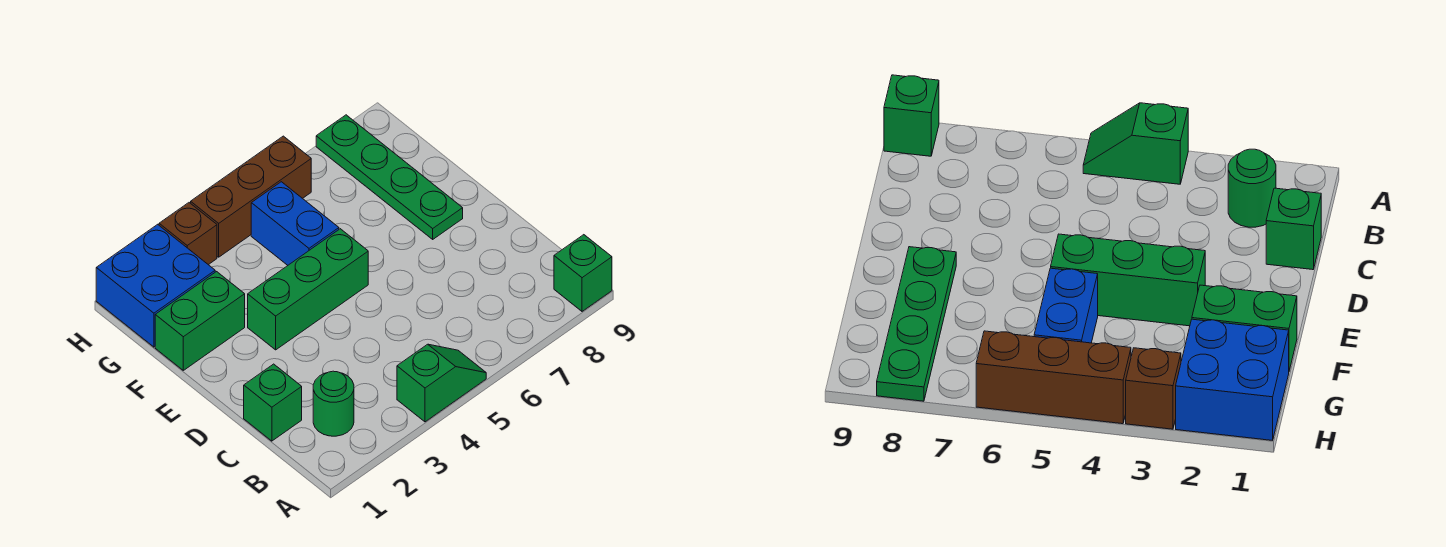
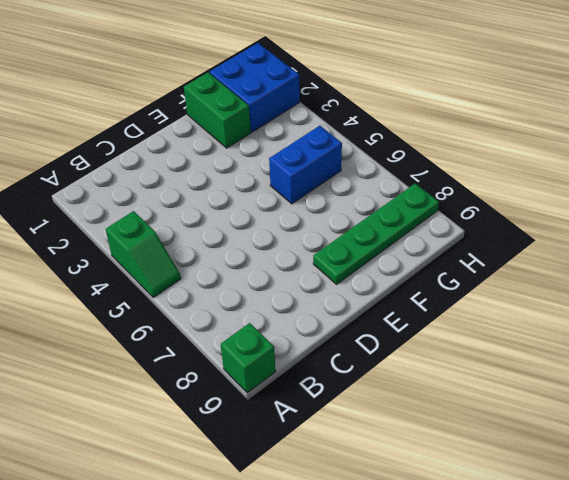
none -> green round brick B2 level 1
none -> green brick C1 level 1

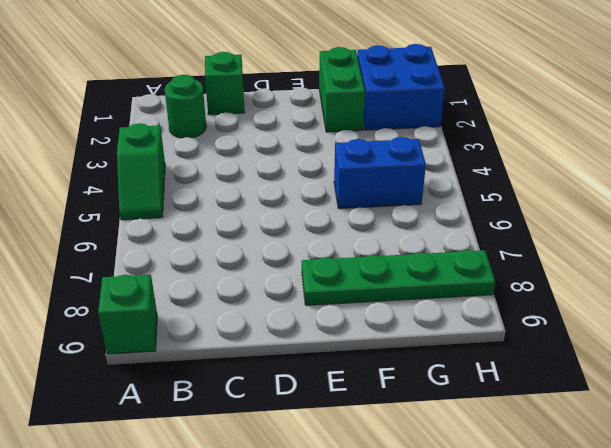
none -> green brick E3:E5 level 1
none -> brown brick H3 level 1

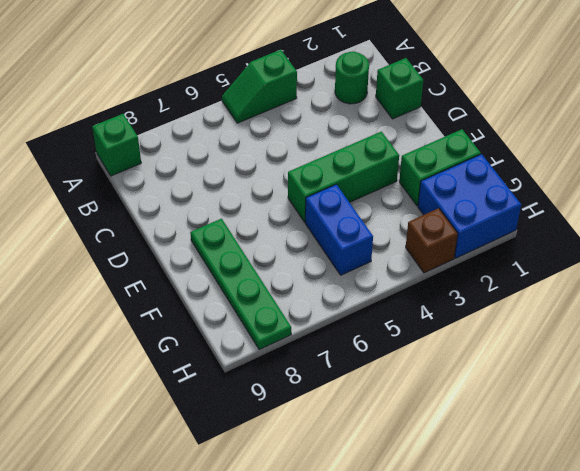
none -> brown brick H4:H6 level 1

